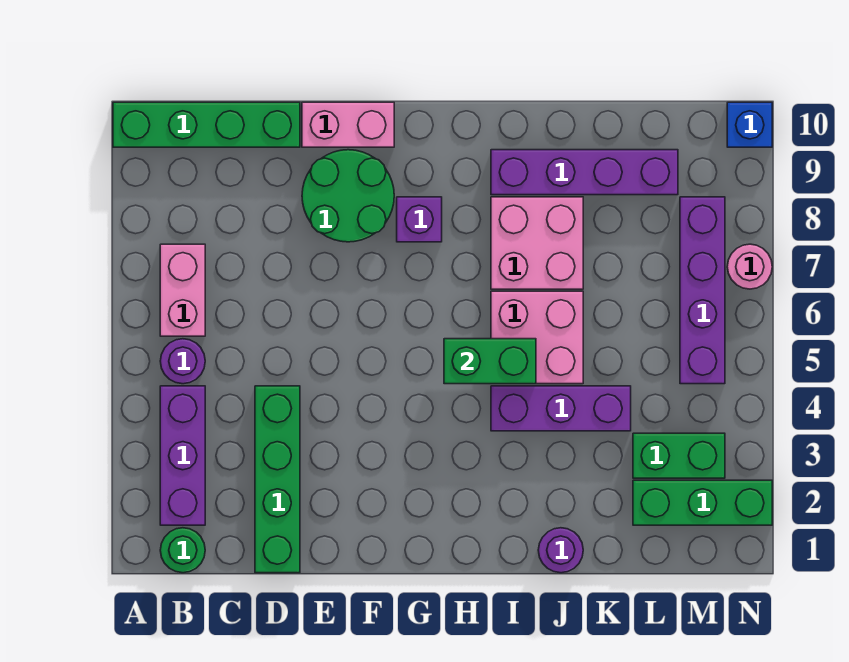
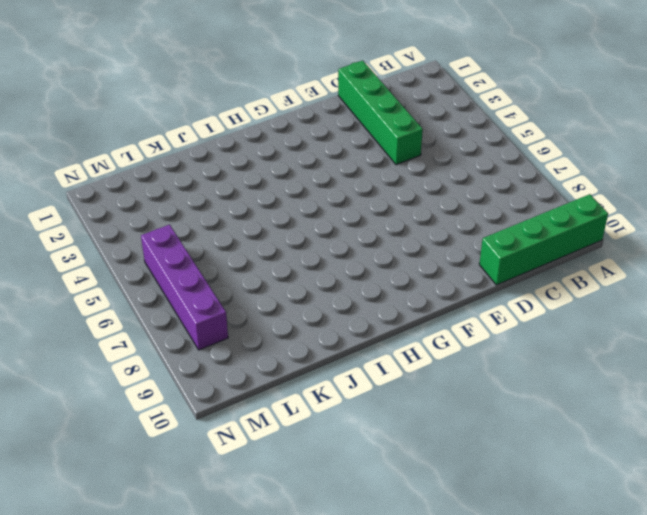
none -> green round brick B1 level 1
none -> purple brick B2:B4 level 1
none -> purple round brick B5 level 1

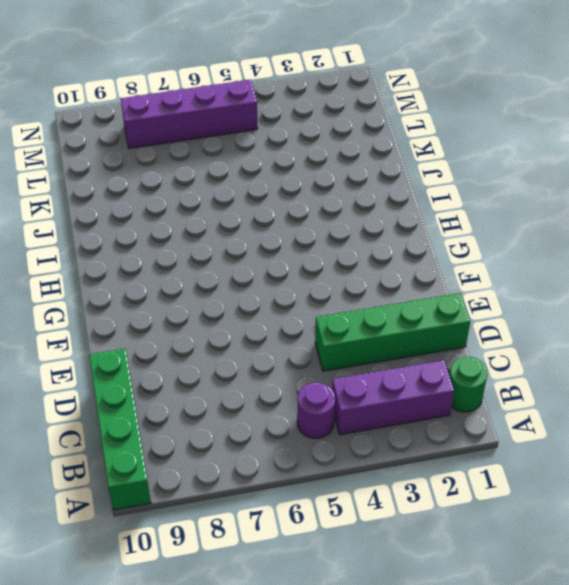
none -> pink brick B6:B7 level 1
none -> green round brick E8:F9 level 1
none -> pink brick E10:F10 level 1

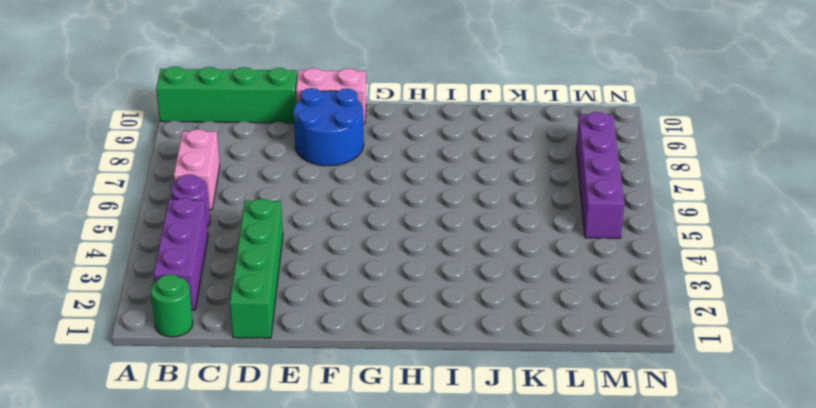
blue round brick E8:F9 level 1 -> green round brick E8:F9 level 1
none -> purple brick G8 level 1
none -> purple brick I4:K4 level 1
none -> pink brick I5:J6 level 1

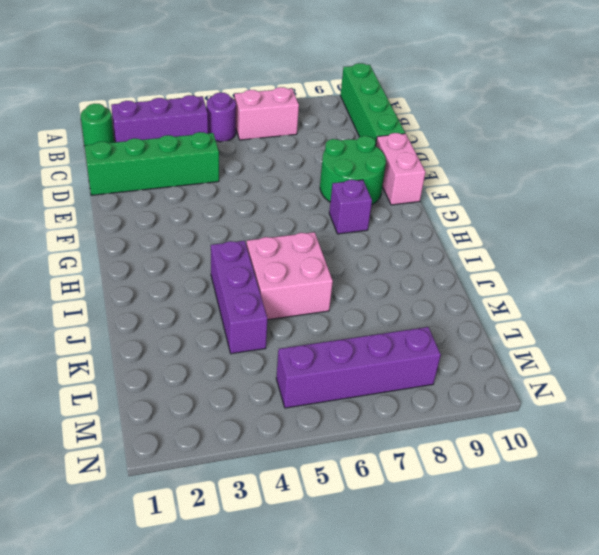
none -> pink brick I7:J8 level 1
none -> purple brick I9:L9 level 1
none -> purple round brick J1 level 1

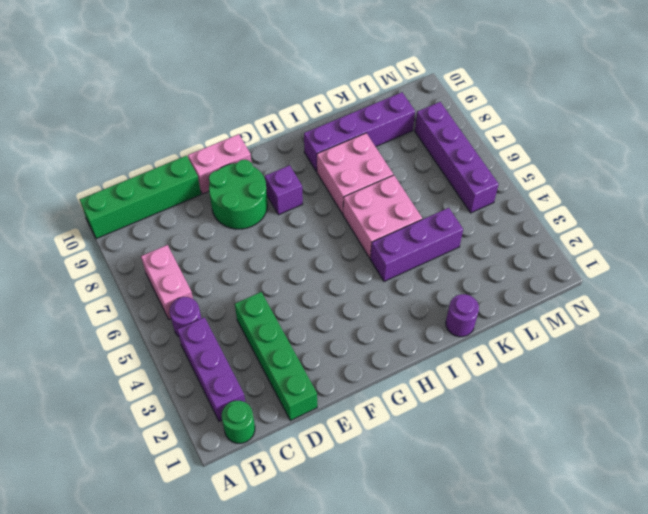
none -> green brick L2:N2 level 1
none -> green brick L3:M3 level 1
none -> pink round brick N7 level 1

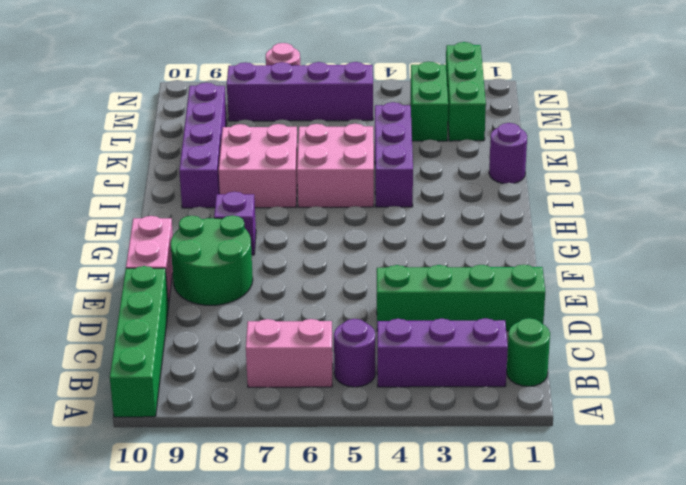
none -> blue brick N10 level 1
none -> green brick H5:I5 level 2

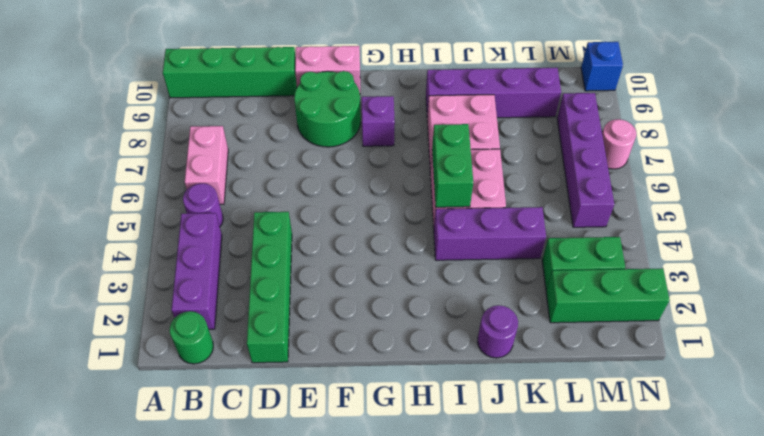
green brick I5:I6 level 2 -> green brick H5:I5 level 2

